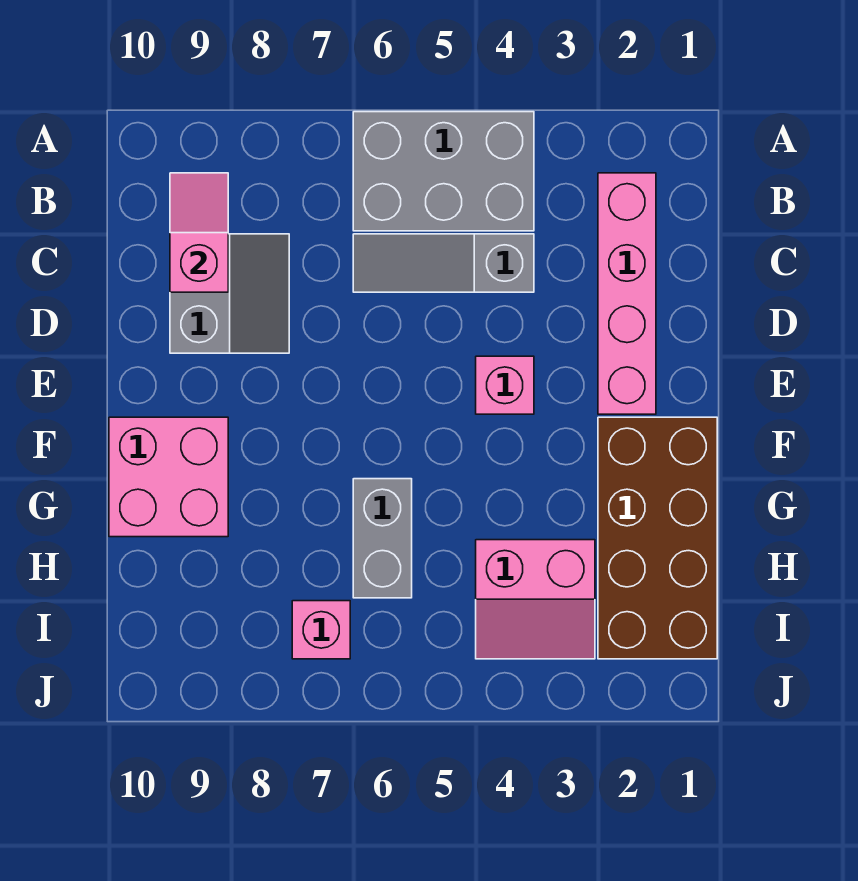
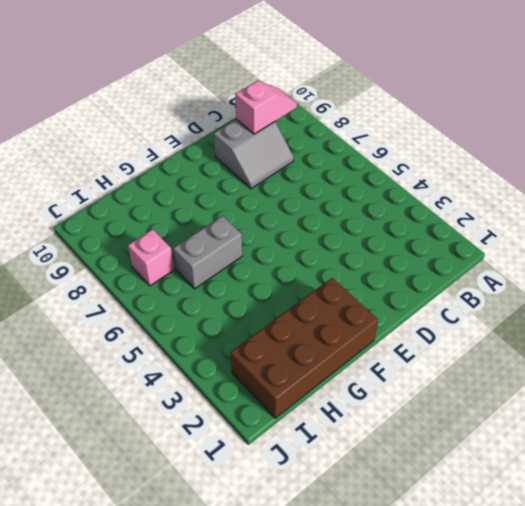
none -> grey brick A4:B6 level 1
none -> pink brick B2:E2 level 1

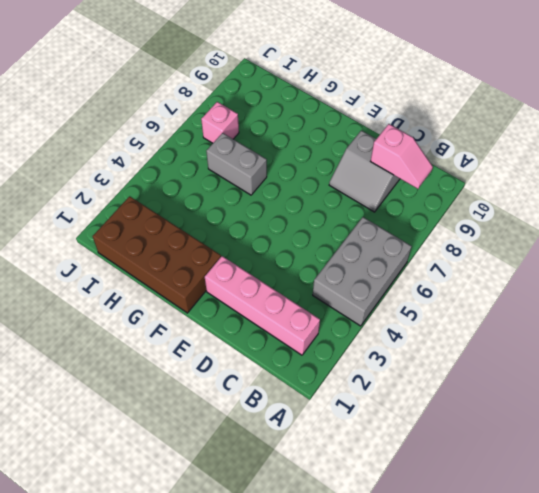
none -> grey slope C4:C6 level 1 top 4
none -> pink brick E4 level 1

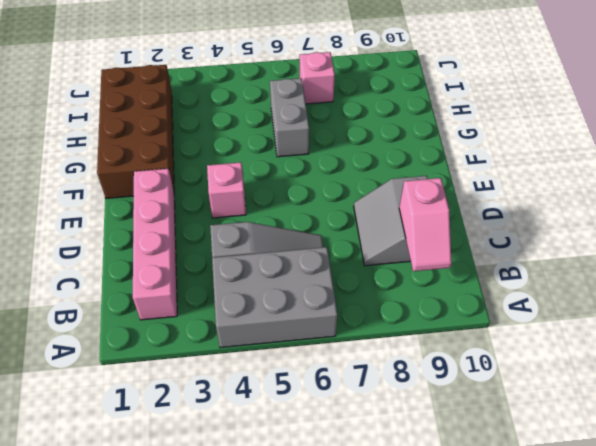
none -> pink brick F9:G10 level 1
none -> pink slope H3:I4 level 1 top H

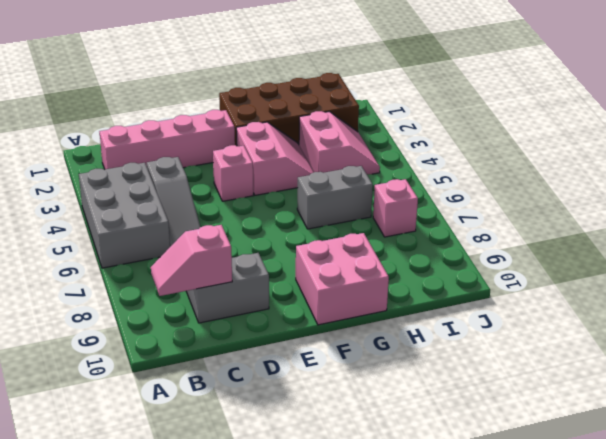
pink slope F3:G4 level 1 top F -> none

